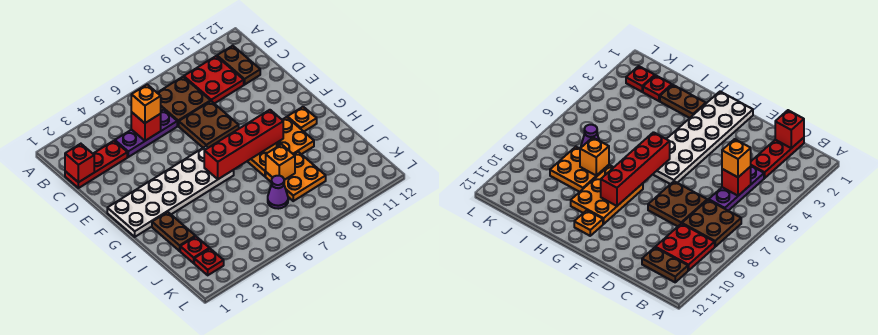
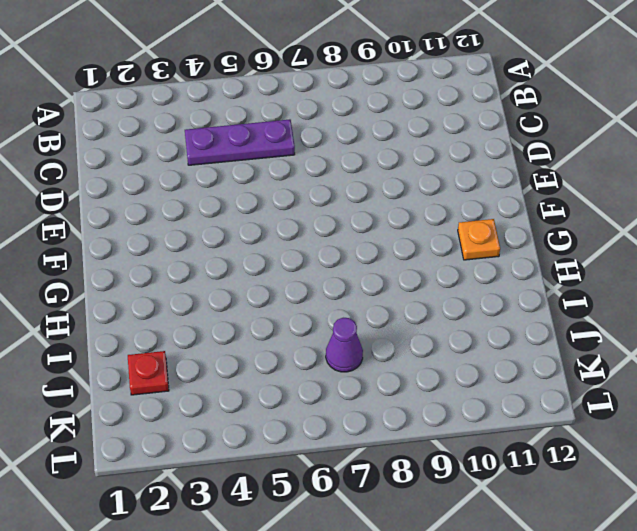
none -> brown plate B7:C8 level 1
none -> red plate B9:C10 level 1
none -> brown plate B11:C11 level 1

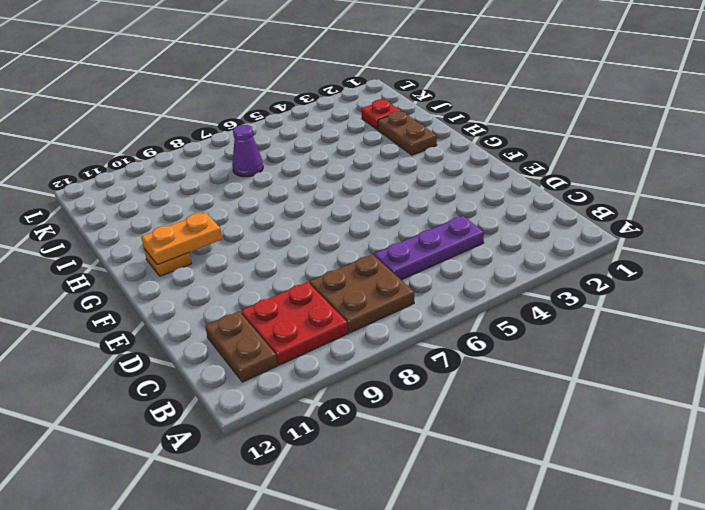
orange plate G10:G11 level 2 -> none
none -> red plate C1:C3 level 1
none -> brown plate D7:E8 level 1
none -> white plate F1:G6 level 1

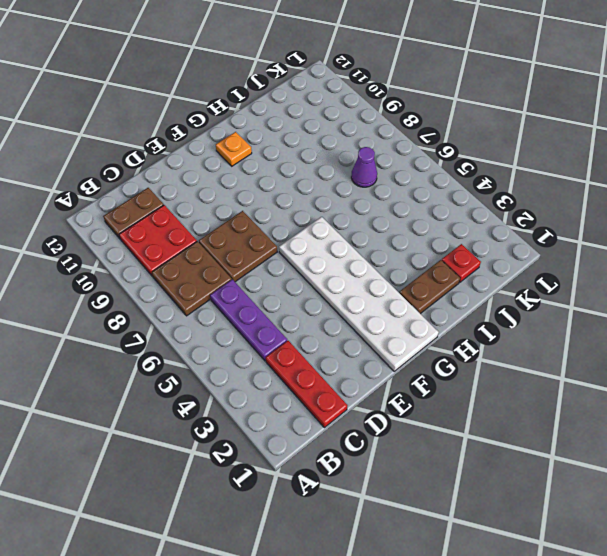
none -> orange plate G8:H10 level 1
none -> orange plate I8:J9 level 1
none -> red plate K2 level 1

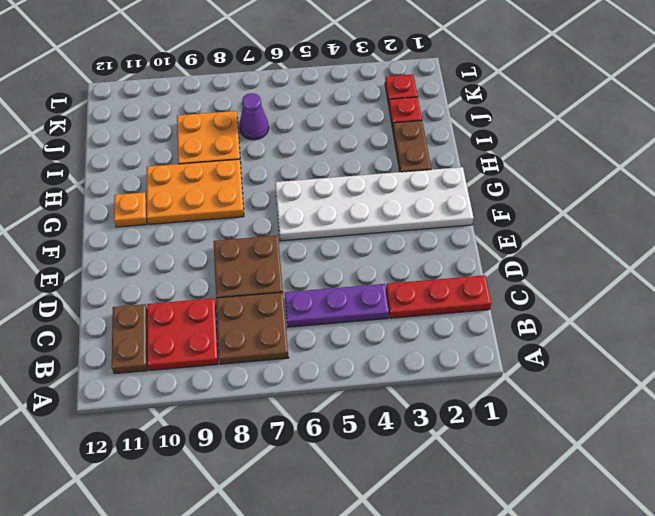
none -> red brick C1 level 2
none -> red brick C5 level 2
none -> red brick G6:G9 level 2

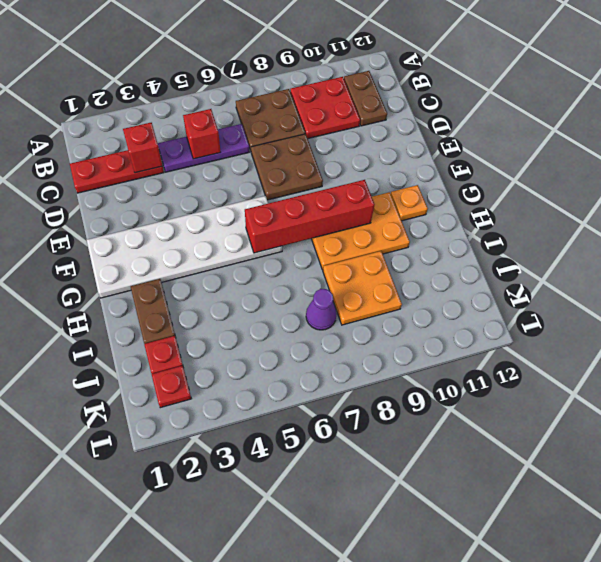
red brick C3 level 2 -> red brick C1 level 2
none -> orange brick I8 level 2
none -> orange brick C5 level 3

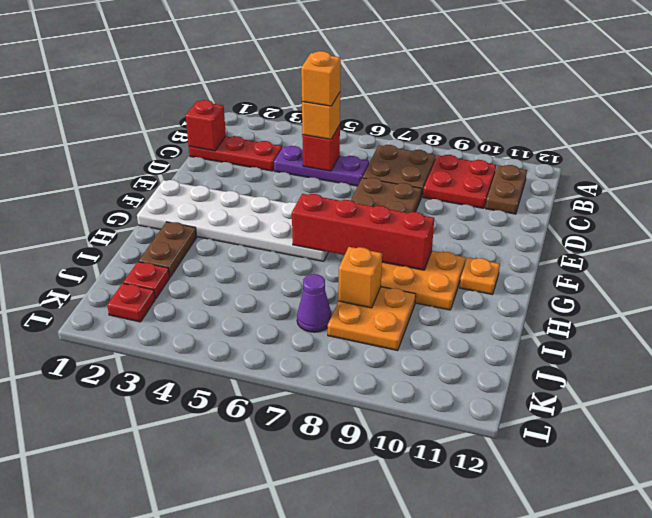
orange brick C5 level 4 -> none

